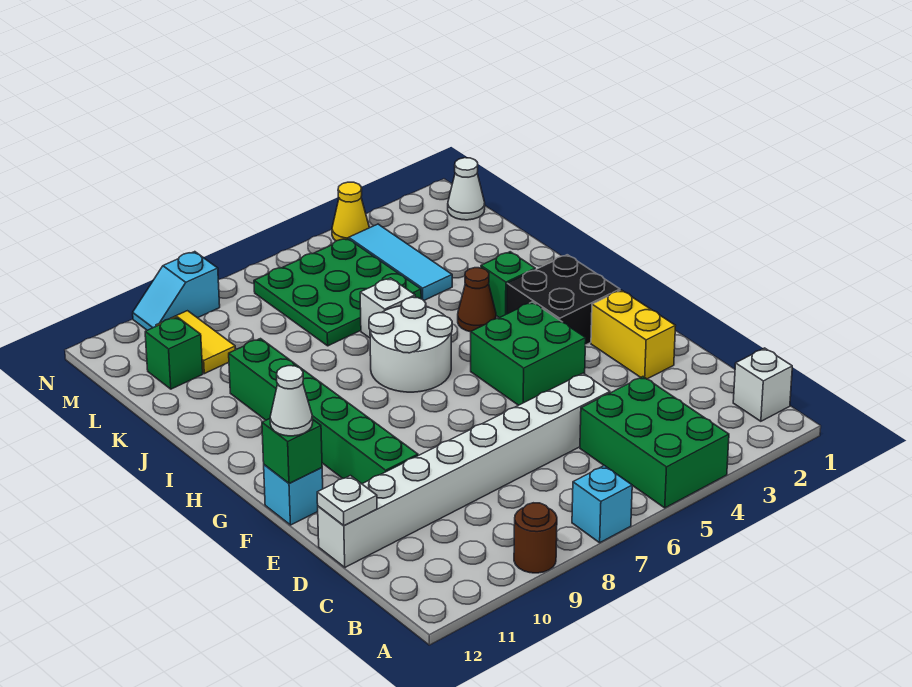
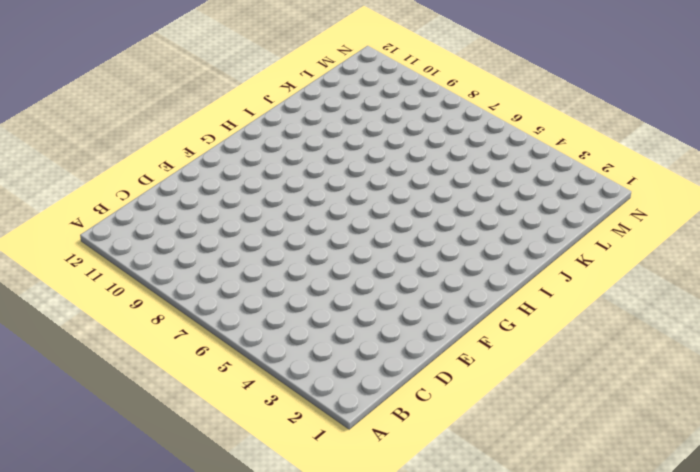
none -> green brick A4:C5 level 1
none -> cyan brick A7 level 1
none -> brown round brick A9 level 1

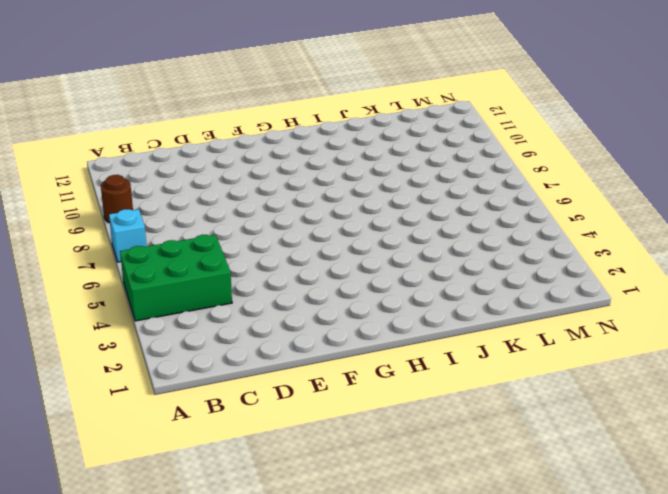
none -> white brick B1 level 1
none -> white brick D5:D12 level 1
none -> yellow brick E2:F2 level 1

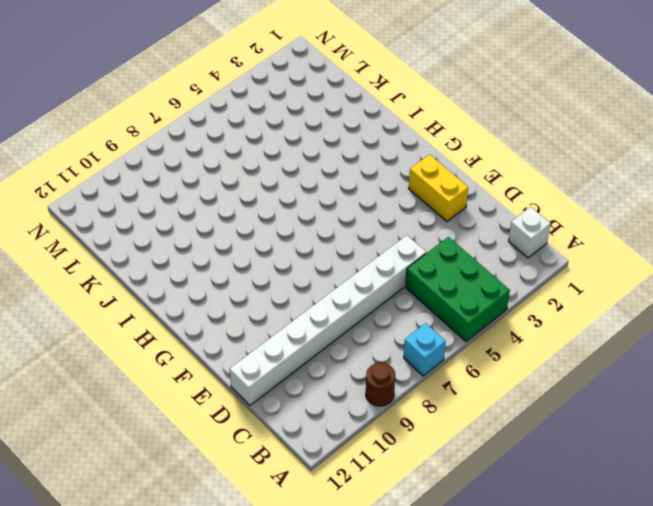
none -> green brick E10:J10 level 1
none -> green brick F4:G5 level 1
none -> cyan brick F12 level 1

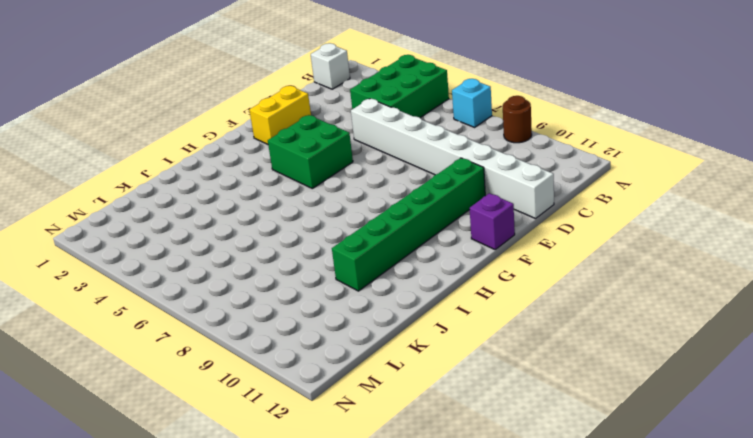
purple brick F12 level 1 -> cyan brick F12 level 1
none -> black brick G2:H3 level 1
none -> white round brick H6:I7 level 1
none -> green brick I3 level 1

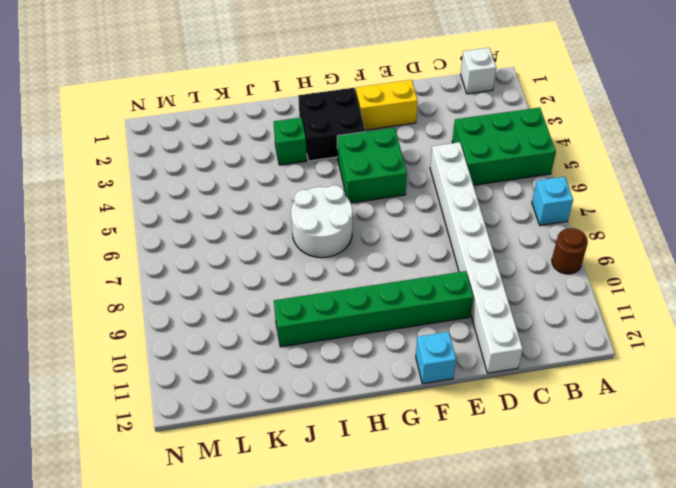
none -> brown cone I4 level 1
none -> white brick J6 level 1
none -> cyan tile K4:M4 level 1

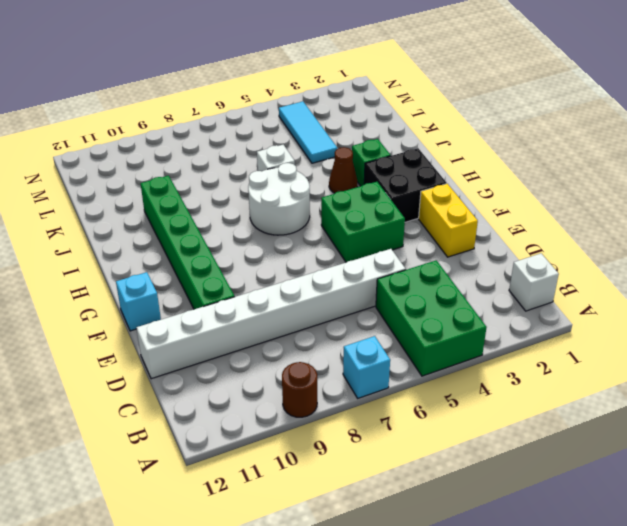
none -> green plate K5:M7 level 1
none -> yellow tile L10:M10 level 1
none -> green brick L11 level 1

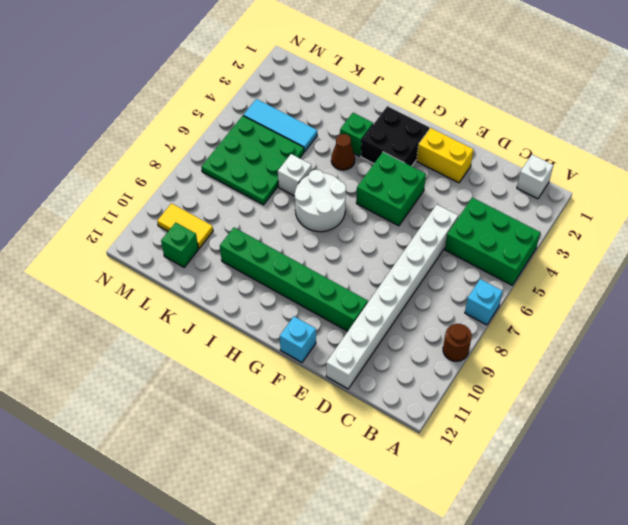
none -> white cone M1 level 1
none -> yellow cone N4 level 1
none -> cyan slope N9:N10 level 1 top 9

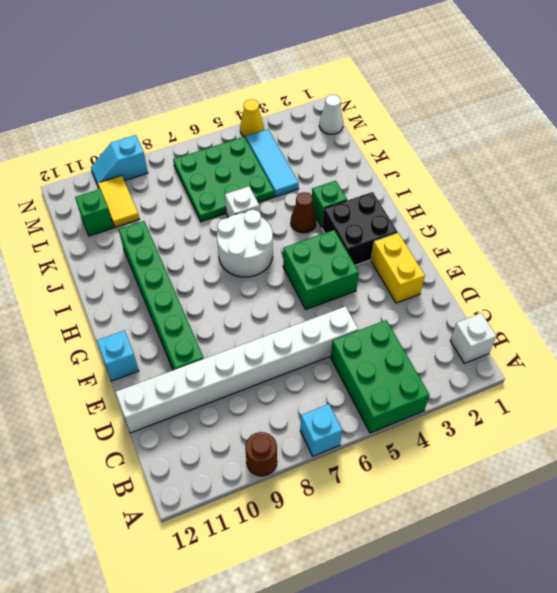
none -> white plate D12 level 2
none -> green brick F12 level 2
none -> white cone F12 level 3

